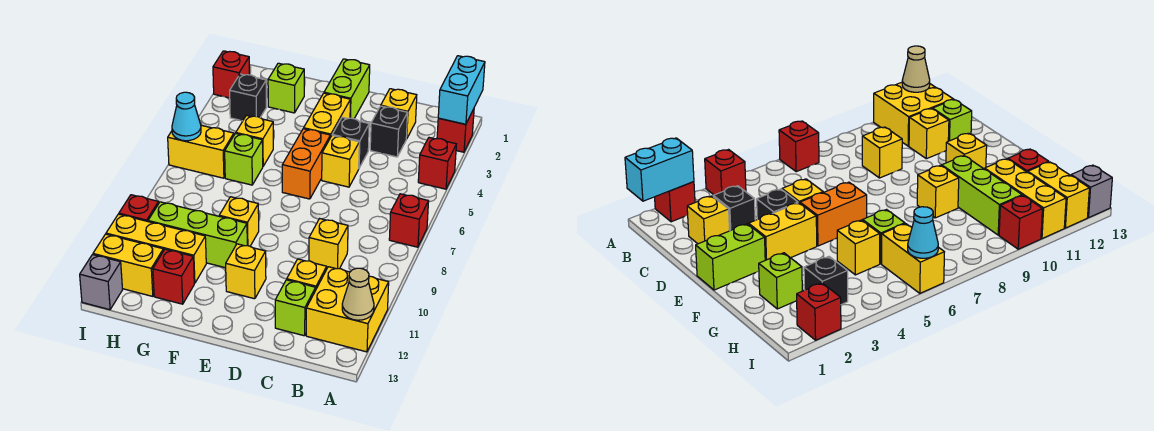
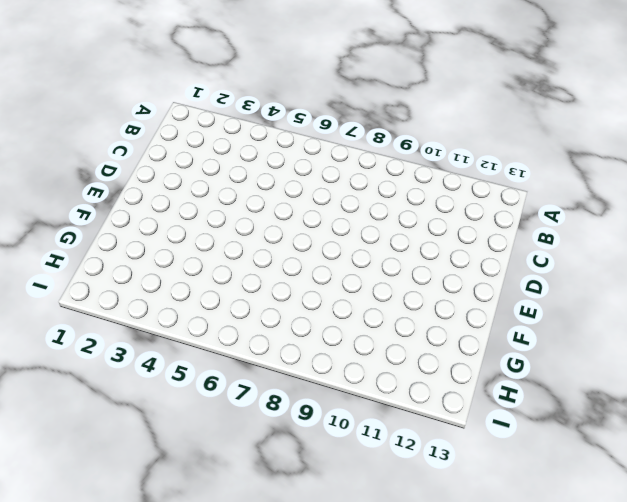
none -> red brick A2 level 1
none -> red brick A4 level 1
none -> red brick A7 level 1
none -> yellow brick A11:B12 level 1

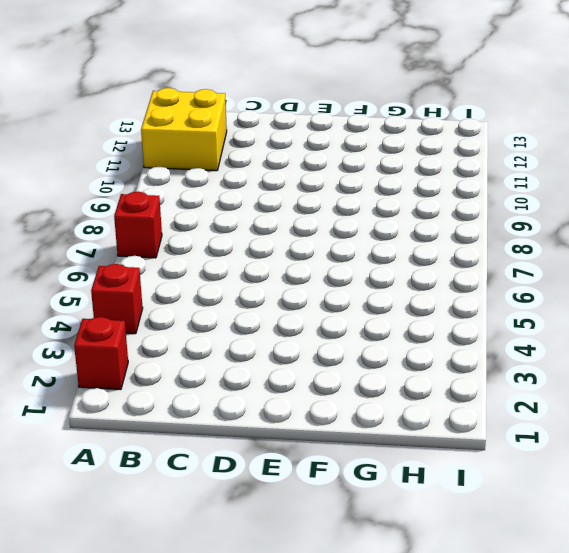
none -> yellow brick C2 level 1
none -> black brick C3 level 1
none -> yellow brick C9 level 1
none -> yellow brick C11 level 1

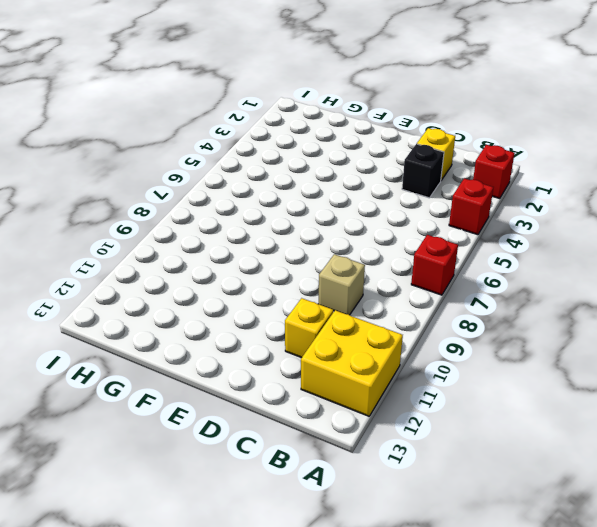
tan brick C9 level 1 -> yellow brick C9 level 1
none -> lime brick C12 level 1
none -> black brick D4 level 1
none -> yellow brick D5 level 1
none -> lime brick E1:E2 level 1

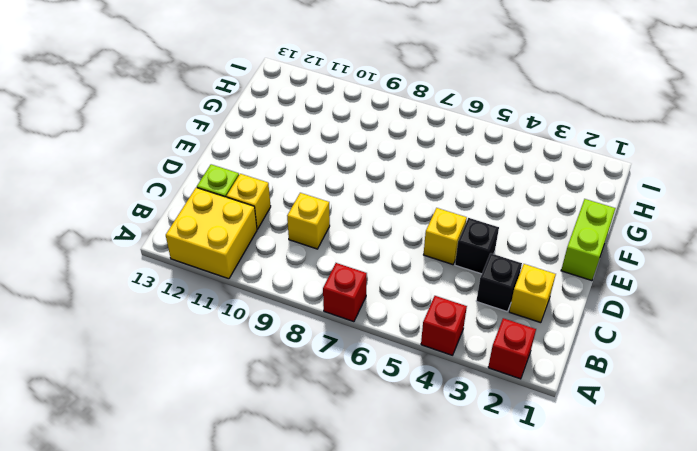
lime brick E1:F1 level 1 -> lime brick E1:E2 level 1
none -> yellow brick E3:E4 level 1
none -> orange brick E5:E6 level 1
none -> yellow brick E11 level 1
none -> yellow brick F9 level 1

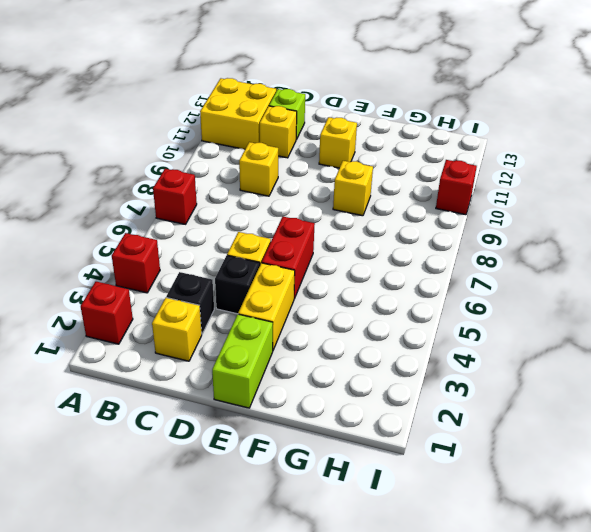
red brick E5:E6 level 1 -> orange brick E5:E6 level 1
none -> lime brick F10:H10 level 1
none -> lime brick G2 level 1
none -> yellow brick G5 level 1
none -> lime brick G6 level 1

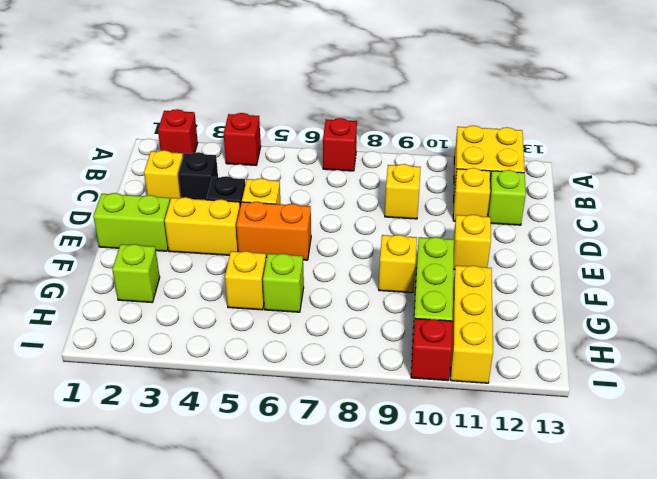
none -> red brick G12 level 1
none -> black brick H3 level 1
none -> yellow brick H6:I6 level 1
none -> yellow brick H12:I12 level 1

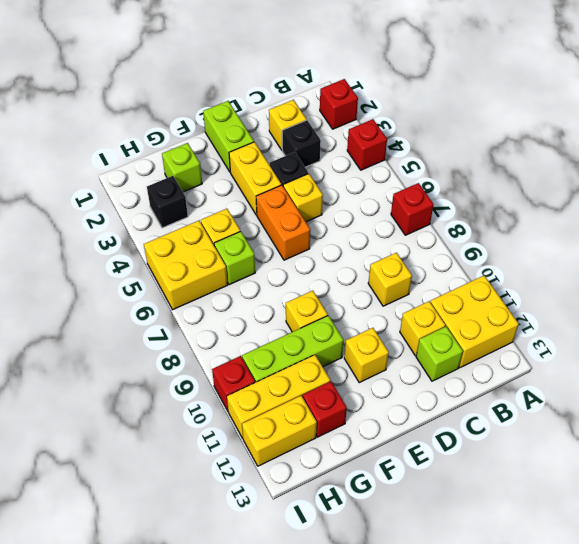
yellow brick H5:I6 level 1 -> yellow brick H6:I6 level 1
none -> red brick I2 level 1
none -> grey brick I13 level 1
none -> cyan brick A1:A2 level 2
none -> tan cone A12 level 2

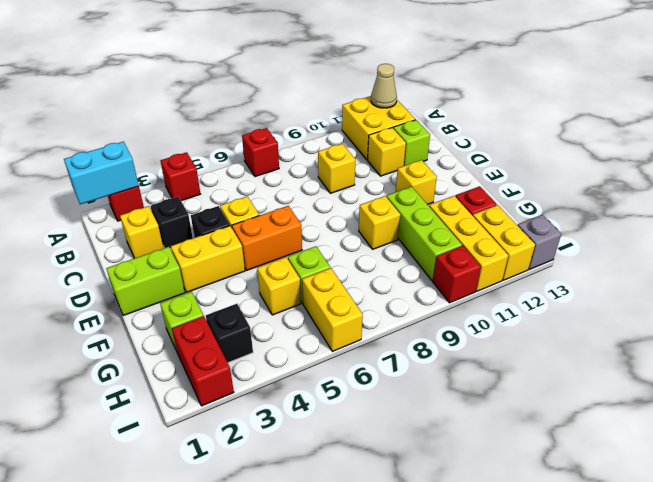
red brick H2:I2 level 1 -> red brick I2 level 1
none -> cyan cone I6 level 2

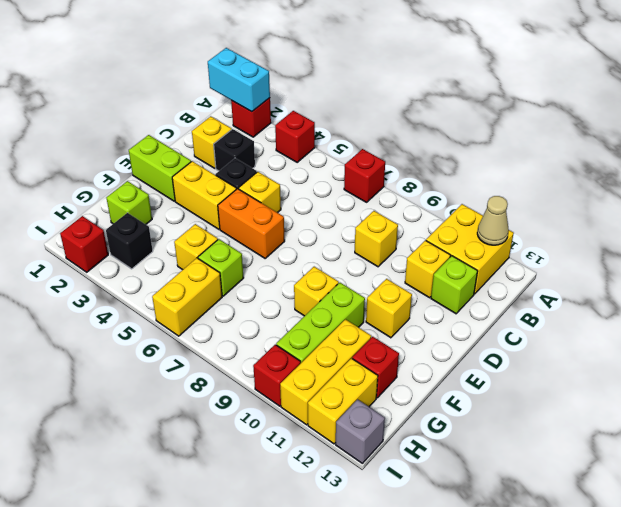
none -> cyan cone I6 level 2

